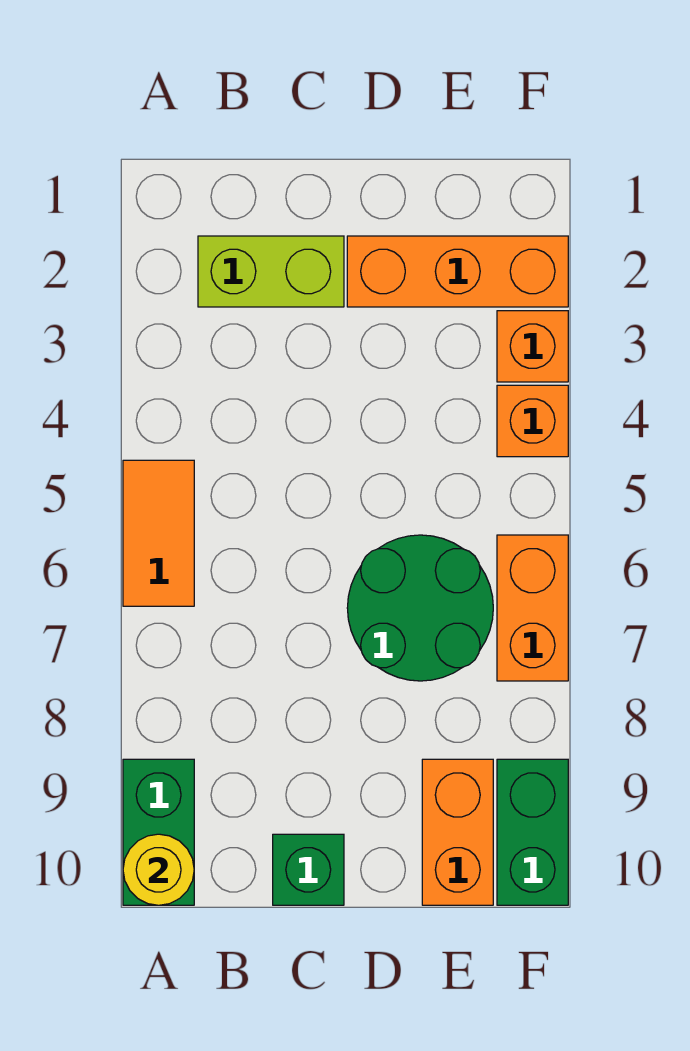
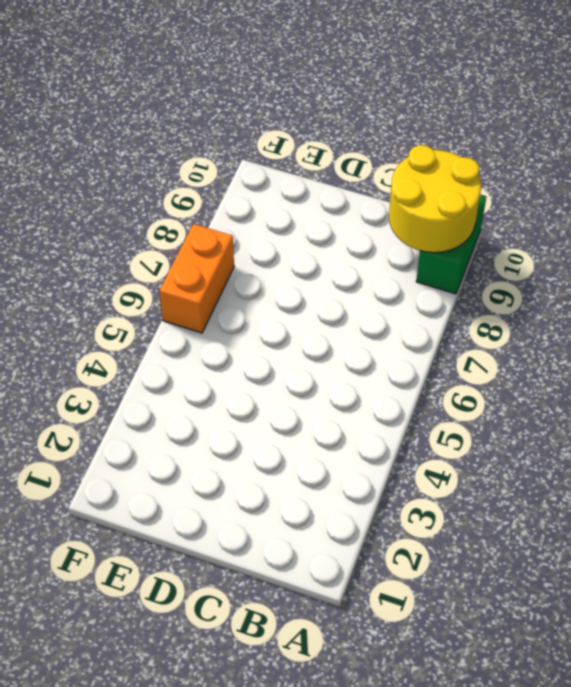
yellow round brick A9:B10 level 2 -> yellow round brick A10 level 2
none -> orange tile A5:A6 level 1
none -> lime brick B2:C2 level 1
none -> green brick C10 level 1

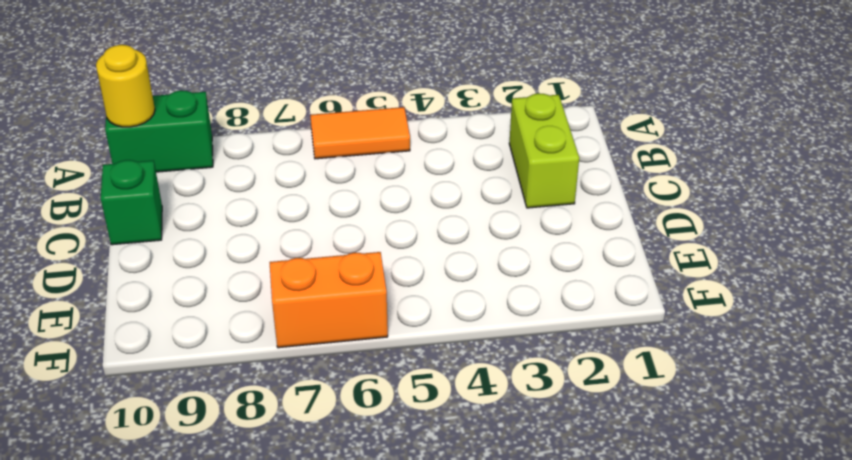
none -> orange brick D2:F2 level 1
none -> green round brick D6:E7 level 1
none -> orange brick E9:E10 level 1

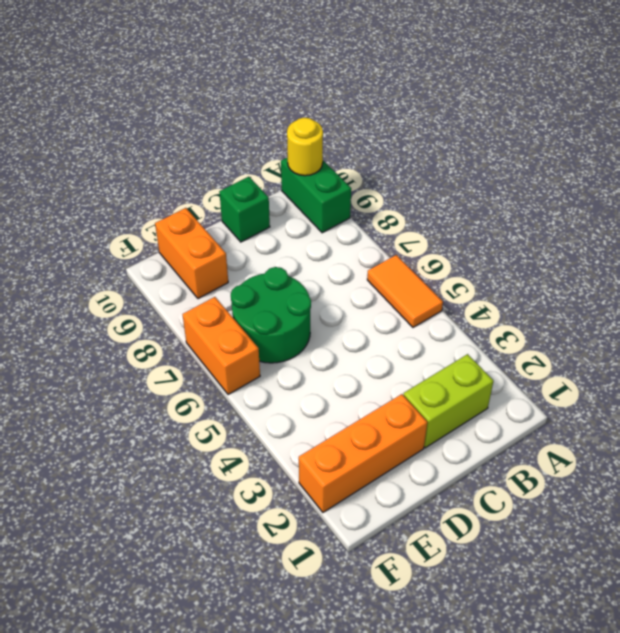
none -> orange brick F3 level 1
none -> orange brick F4 level 1
none -> green brick F9:F10 level 1

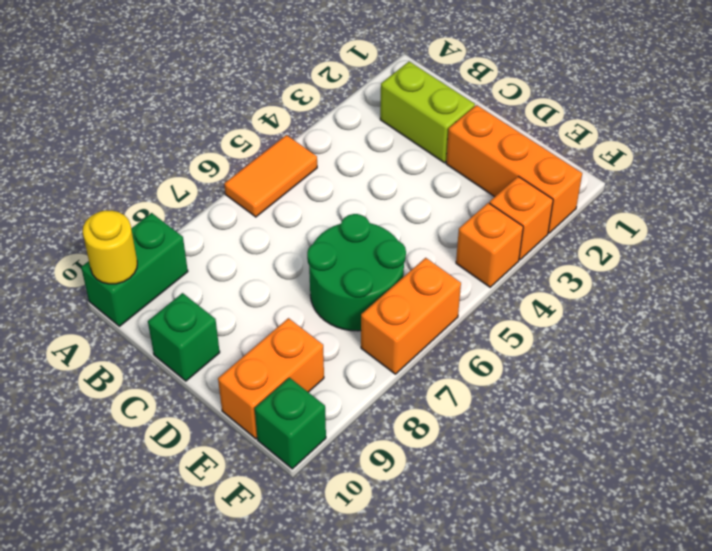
green brick F10 level 1 -> green brick F9:F10 level 1

